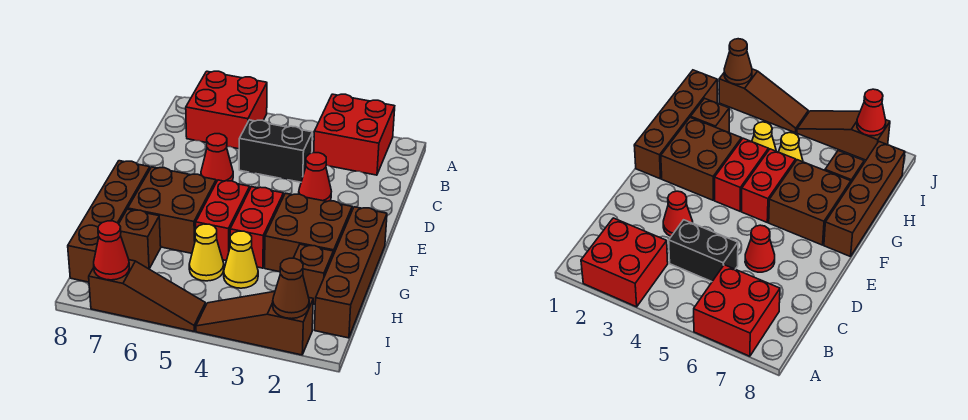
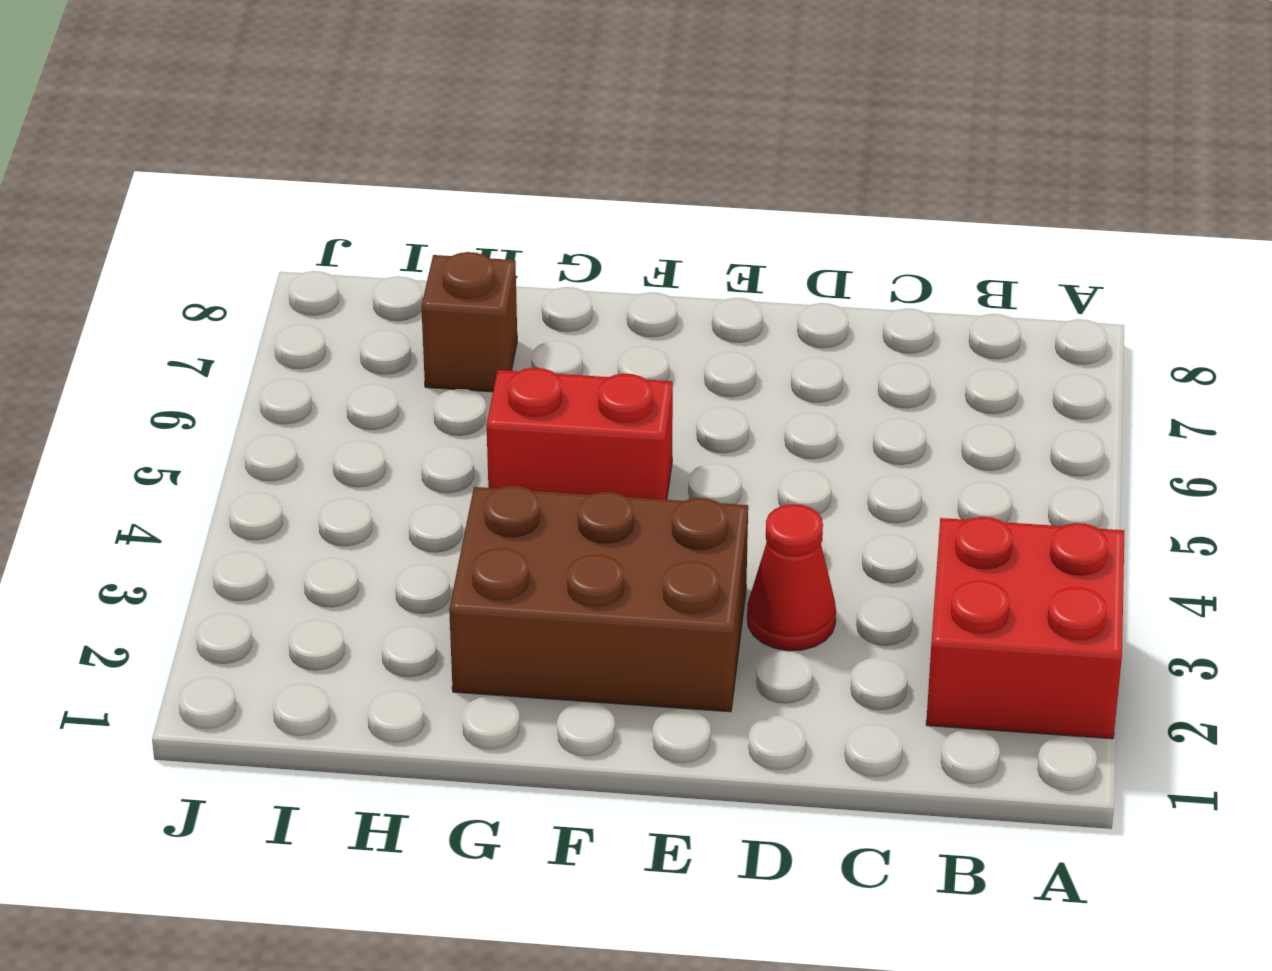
brown brick E2:G3 level 1 -> brown brick F2:G3 level 1
none -> red brick A6:B7 level 1
none -> black brick C4:C5 level 1
none -> red cone D6 level 1

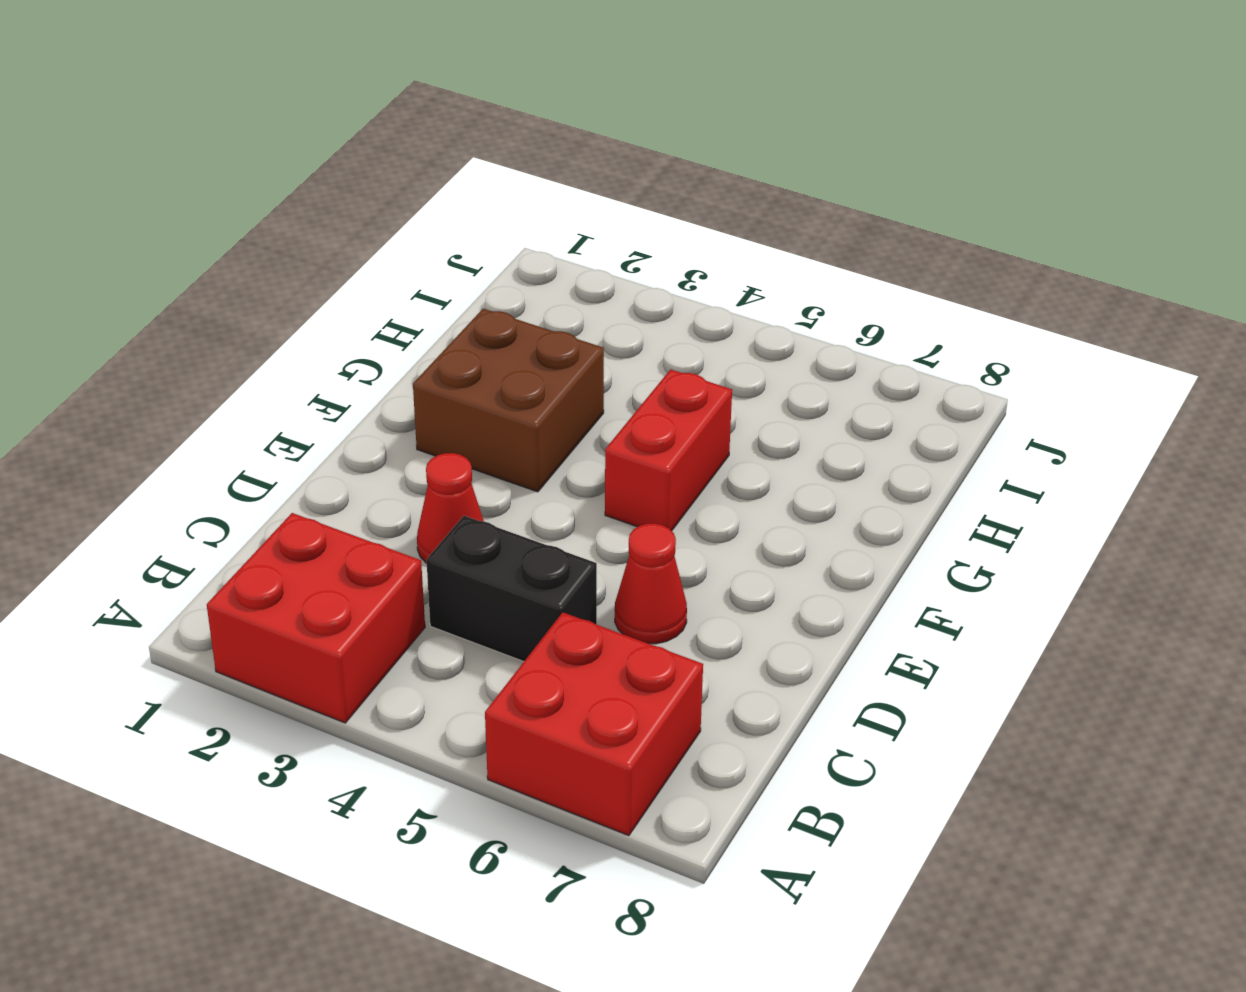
none -> brown brick F1:I1 level 1
none -> red brick F4:G4 level 1
none -> brown brick F6:G7 level 1

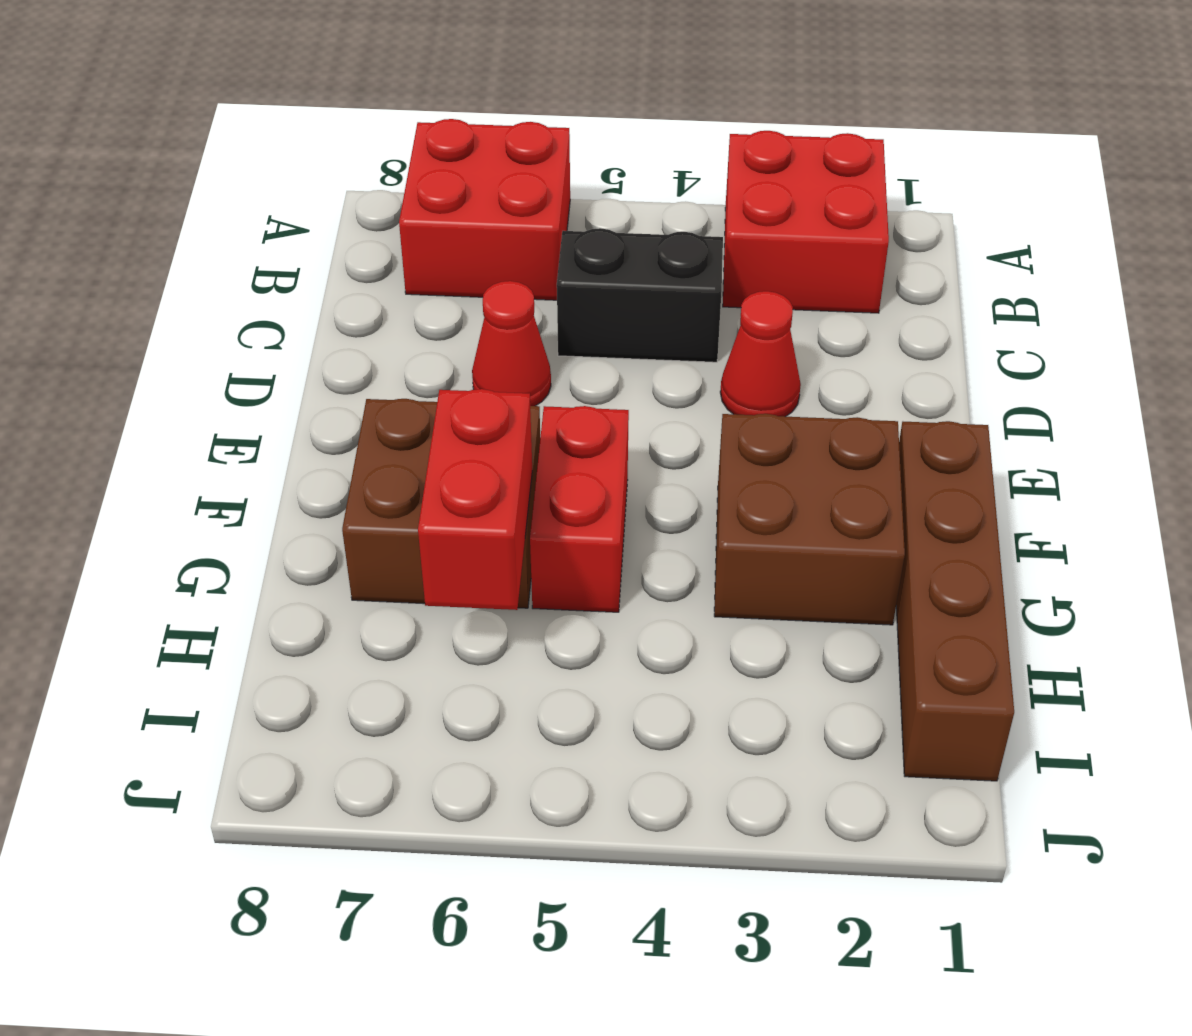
red brick G6:H6 level 2 -> red brick F4:G4 level 1
none -> brown brick F8:I8 level 1
none -> brown brick H2 level 1
none -> yellow cone H4 level 1

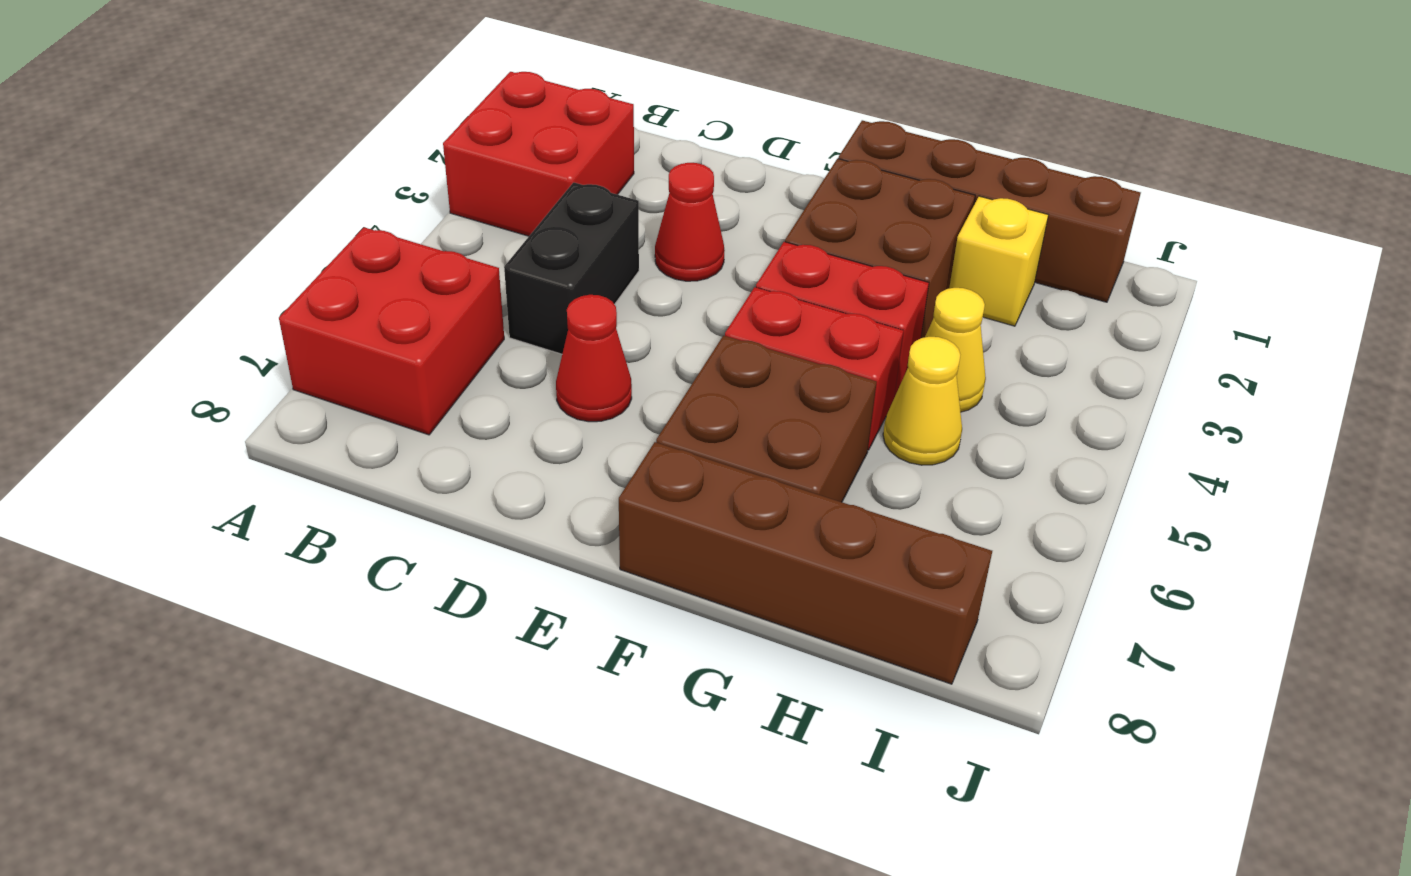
yellow brick H2 level 1 -> brown brick H2 level 1
none -> brown brick H7 level 1
none -> brown slope J2:J4 level 1 top 2
none -> brown slope J5:J7 level 1 top 7

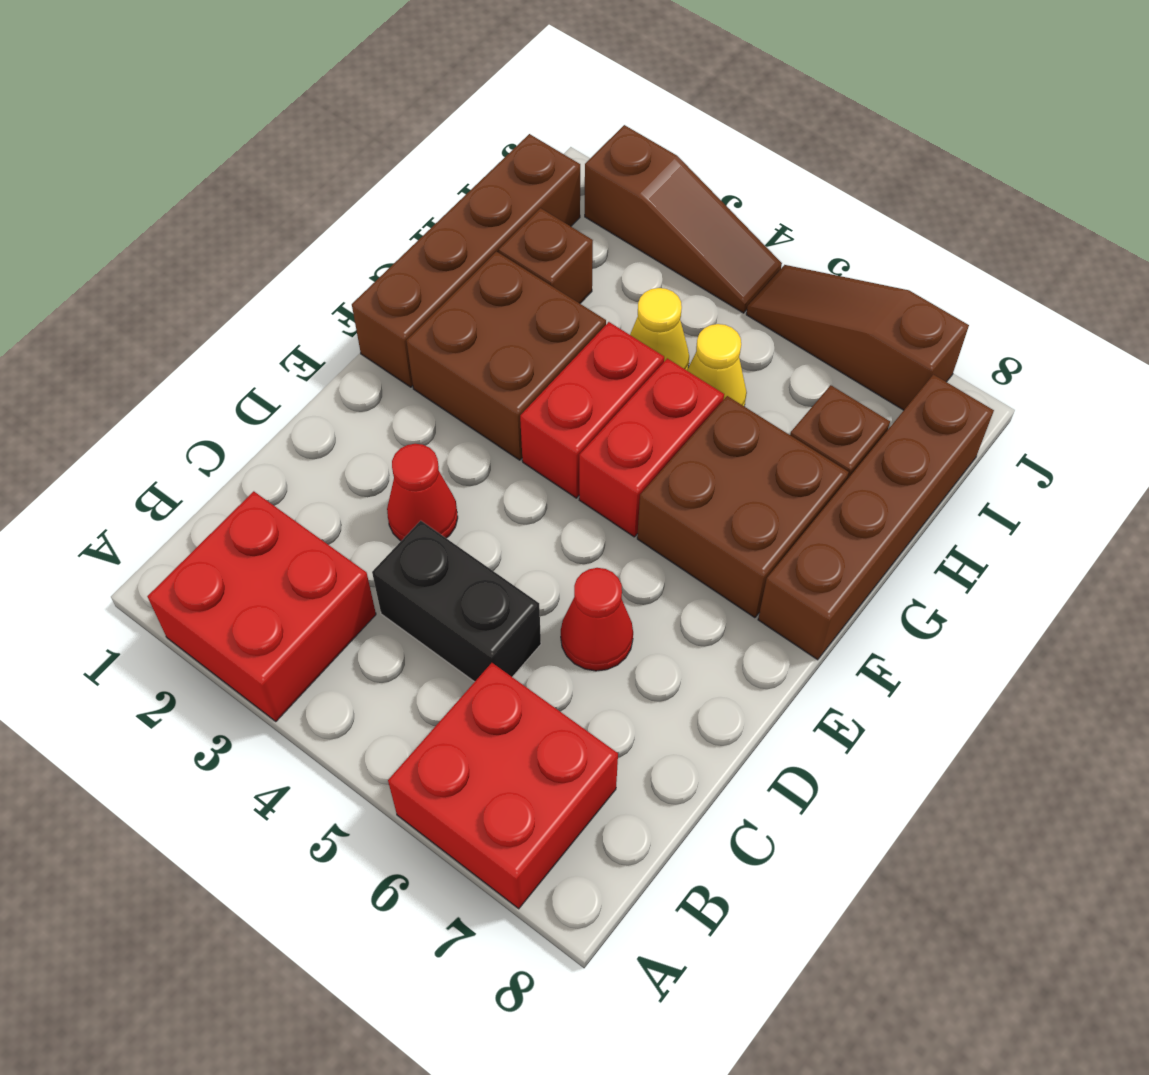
none -> brown cone J2 level 2
none -> red cone J7 level 2

